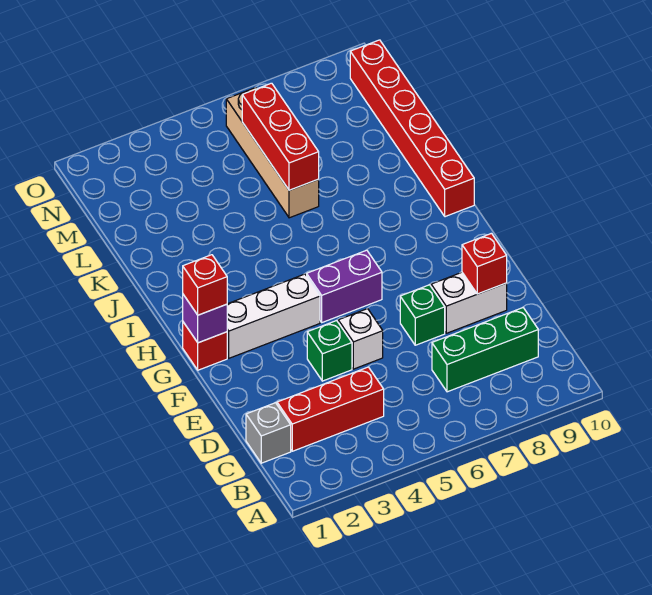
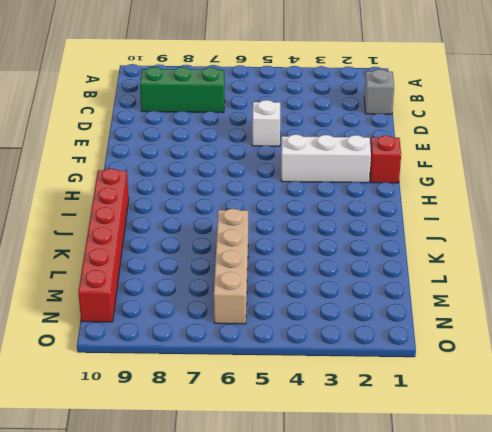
none -> red brick C2:C4 level 1
none -> green brick E4 level 1
none -> green brick E7 level 1

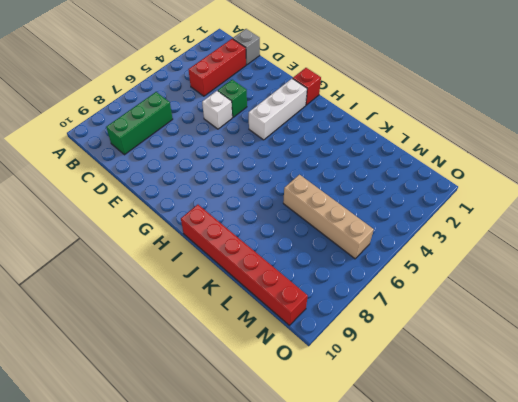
none -> green brick E7 level 1
none -> white brick E8:E9 level 1
none -> purple brick G5:G6 level 1

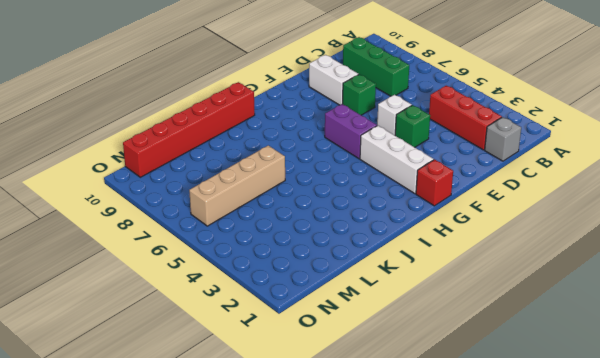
none -> red brick E9 level 2
none -> purple brick G1 level 2
none -> red brick K6:M6 level 2

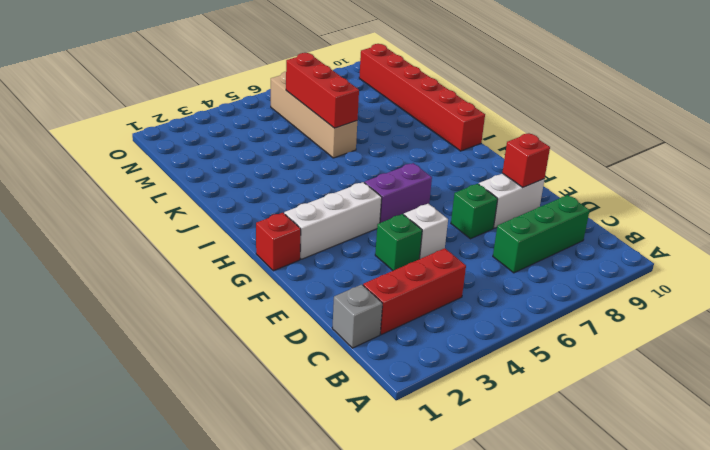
none -> purple brick G1 level 2
none -> red brick G1 level 3

